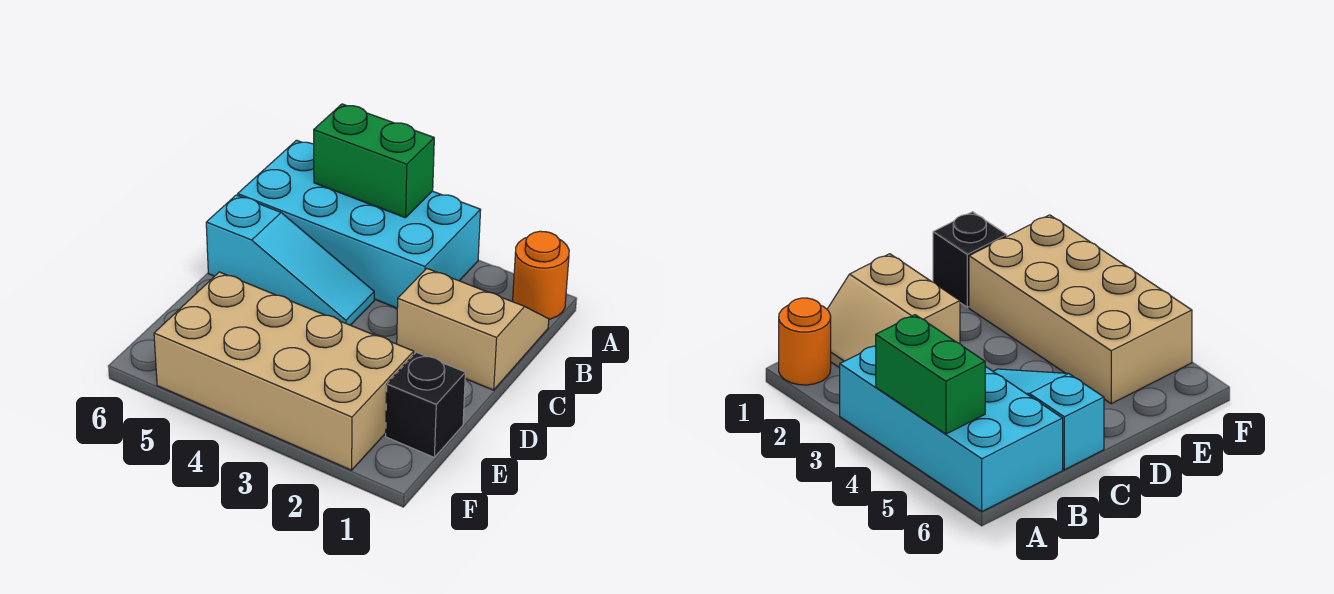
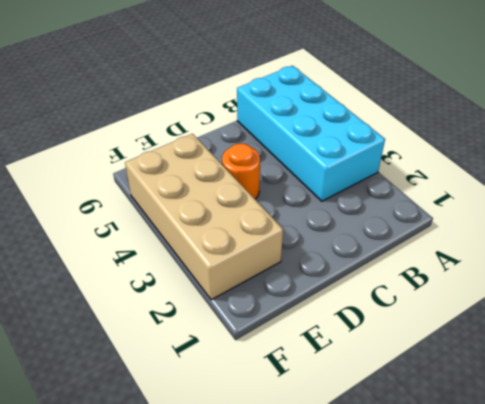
orange round brick D4 level 1 -> orange round brick A1 level 1
none -> tan slope B1:C2 level 1 top C
none -> cyan slope C4:C6 level 1 top 6

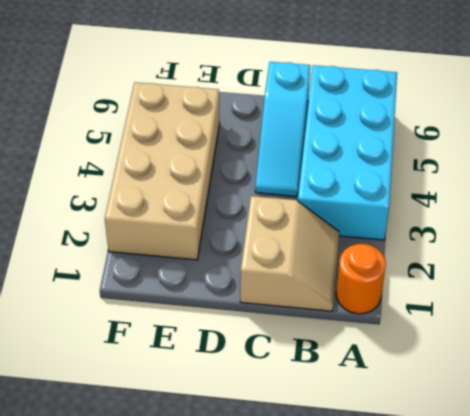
none -> black brick E1 level 1
none -> green brick A4:A5 level 2

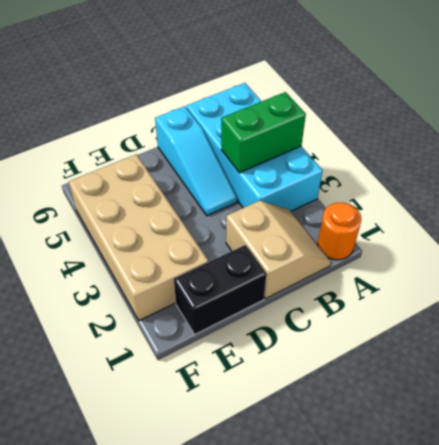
green brick A4:B4 level 2 -> green brick A4:A5 level 2
black brick D1:E1 level 1 -> black brick E1 level 1

